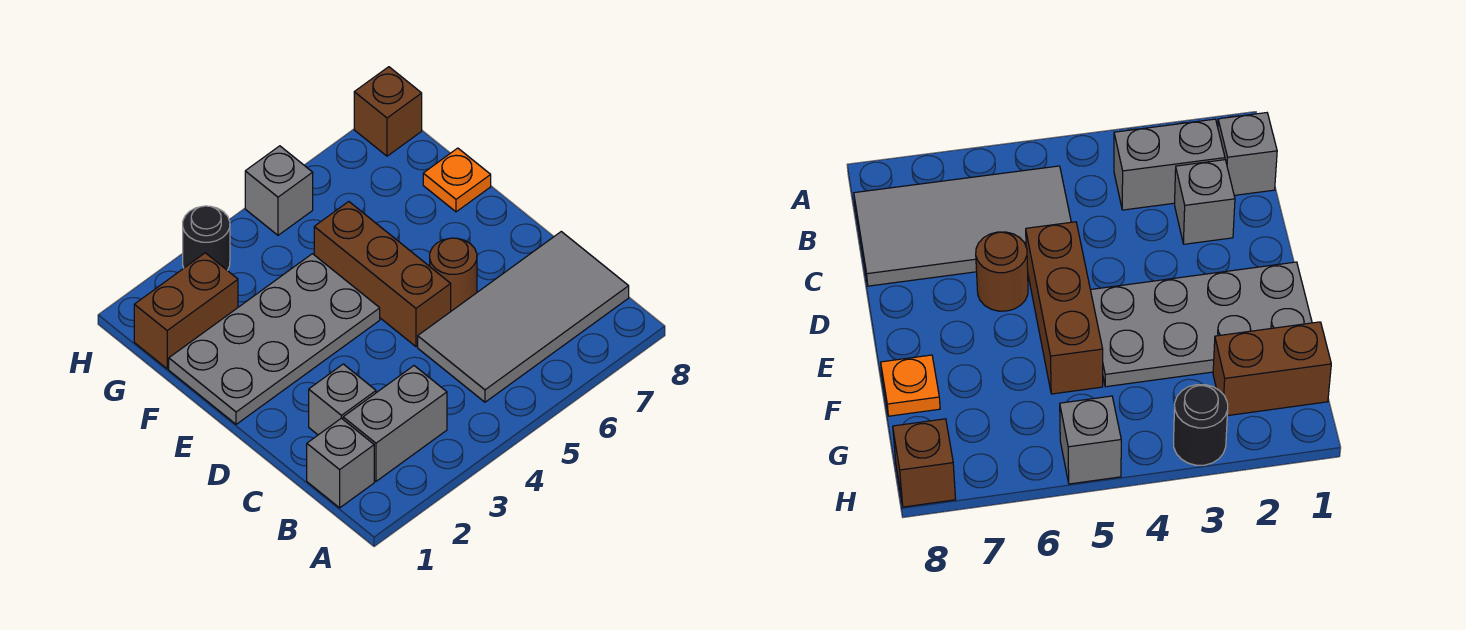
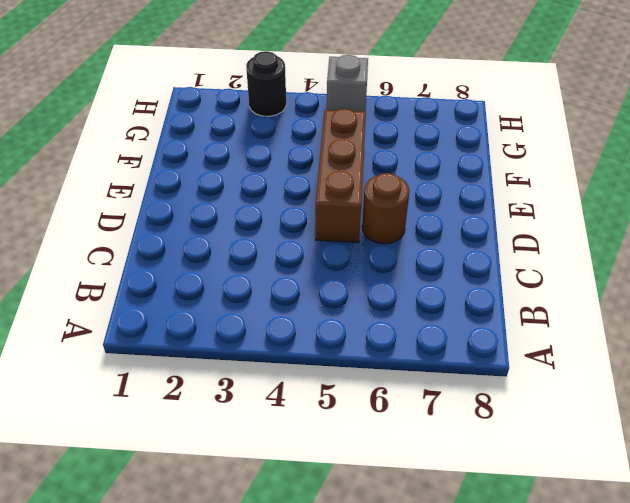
none -> grey brick B1 level 1
none -> grey brick B2:B3 level 1
none -> grey tile B5:C8 level 1

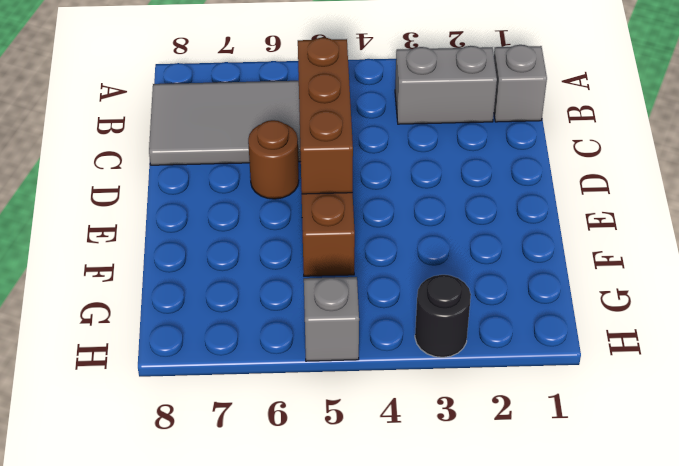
brown brick C5:E5 level 2 -> none
none -> grey brick C2 level 1
none -> grey plate E1:F4 level 1
none -> orange plate F8 level 1

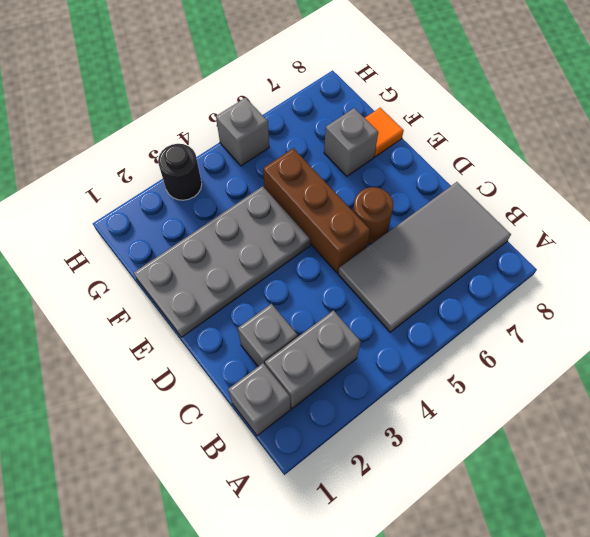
grey brick F7 level 1 -> none
orange tile F8 level 1 -> orange plate F8 level 1
none -> brown brick G1:G2 level 1
none -> brown brick H8 level 1

